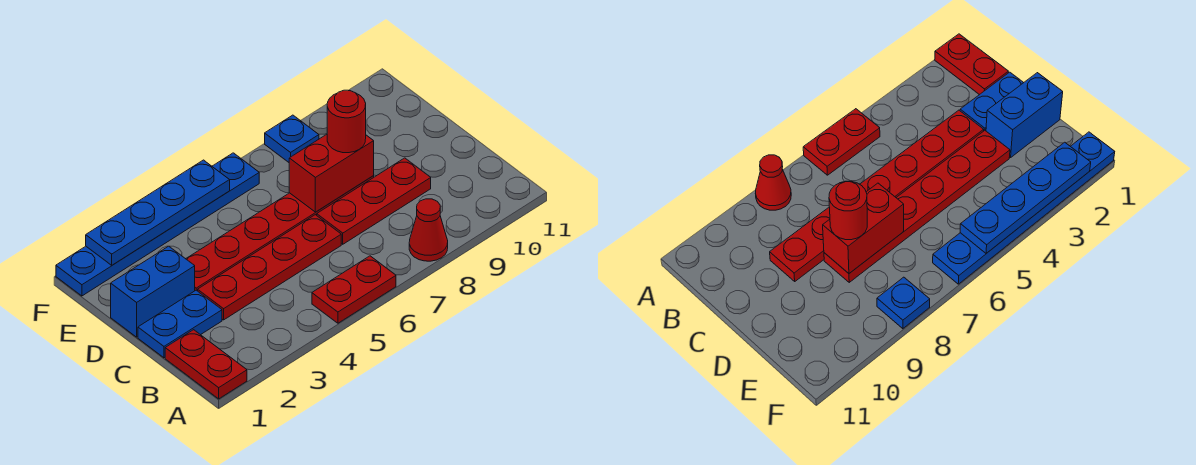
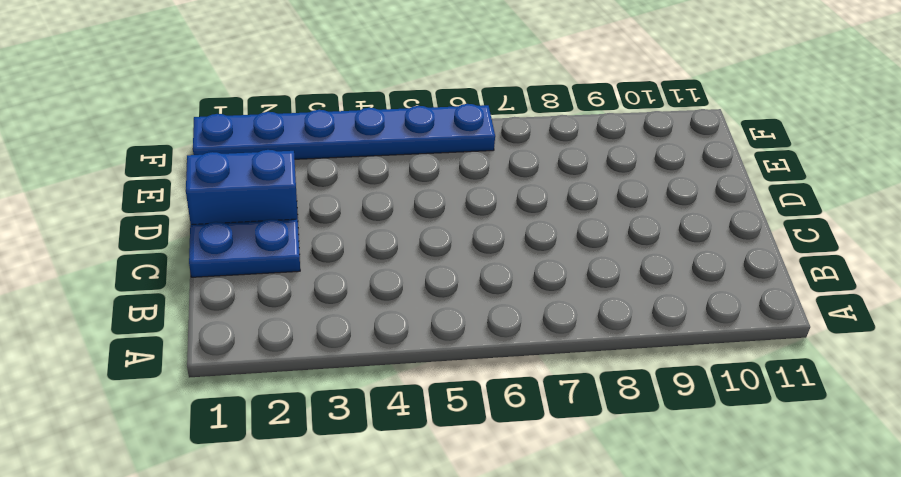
none -> red plate A1:B1 level 1
none -> red plate A5:A6 level 1
none -> red cone A8 level 1

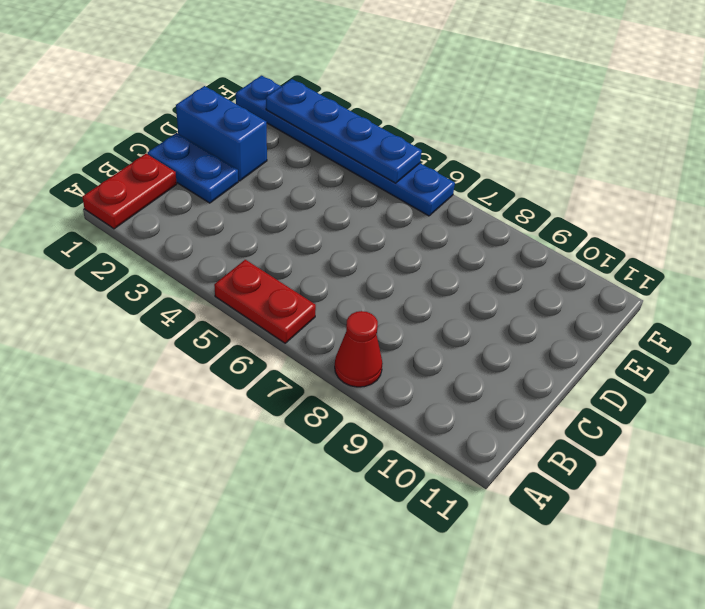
none -> red plate C3:C6 level 1
none -> red plate C7:C9 level 1
none -> red plate D3:D8 level 1

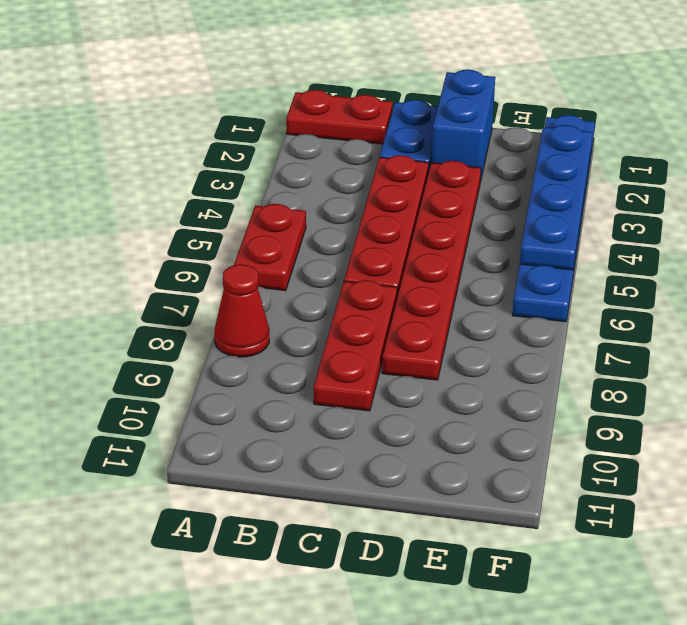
none -> blue plate F8 level 1
none -> red brick D7:D8 level 2
none -> red round brick D8 level 3

